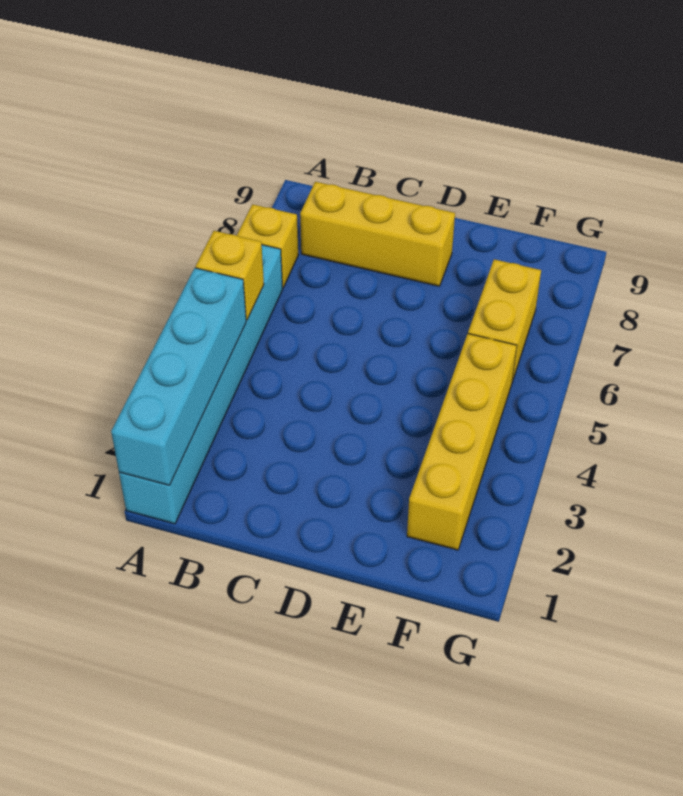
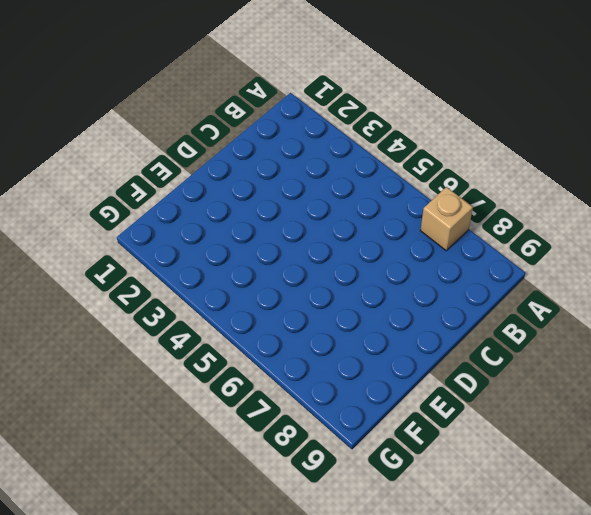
tan brick A7 level 1 -> yellow brick A7 level 1
none -> cyan brick A1:A6 level 1
none -> yellow brick B8:D8 level 1

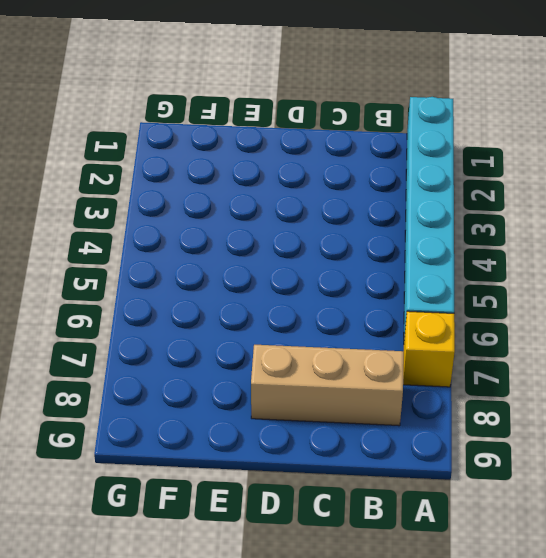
tan brick B8:D8 level 1 -> yellow brick B8:D8 level 1
none -> yellow brick F2:F5 level 1
none -> yellow brick F6:F7 level 1

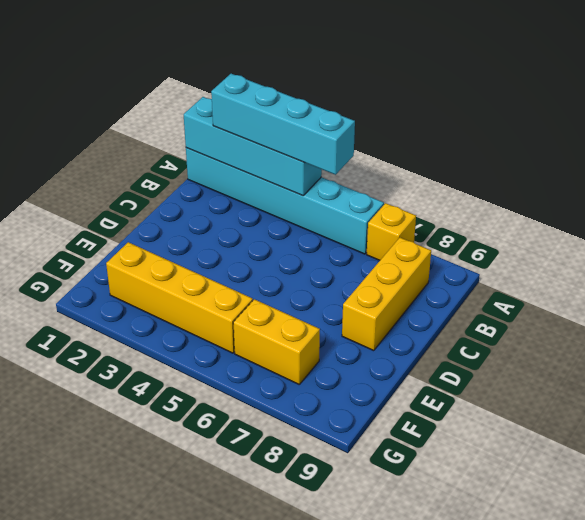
cyan brick A2:A5 level 3 -> none
none -> yellow brick A5 level 2

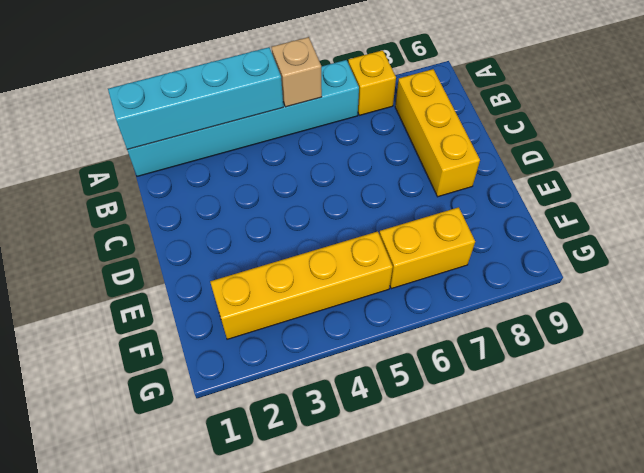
tan brick A5 level 2 -> yellow brick A5 level 2

